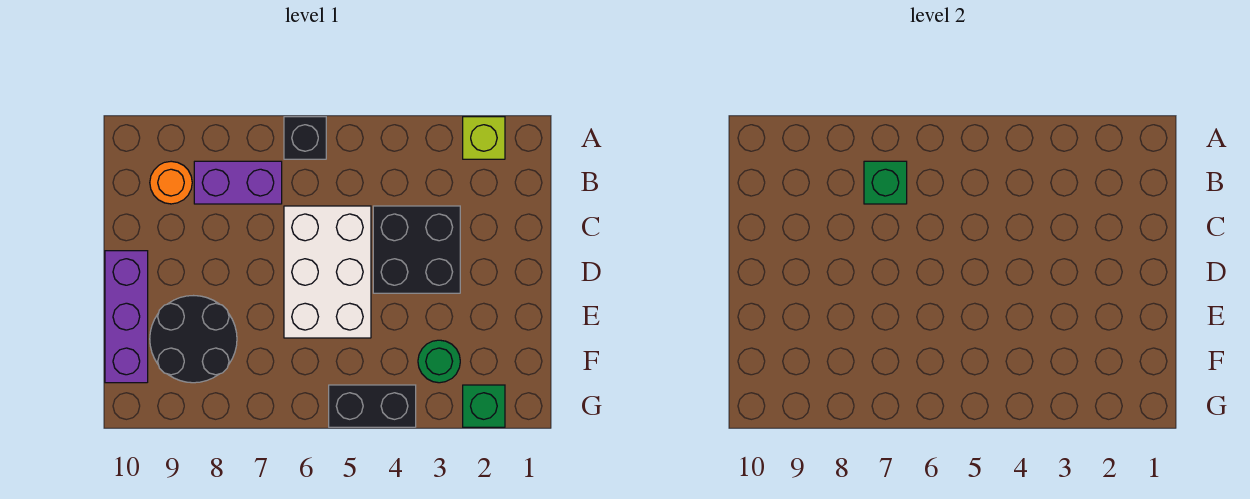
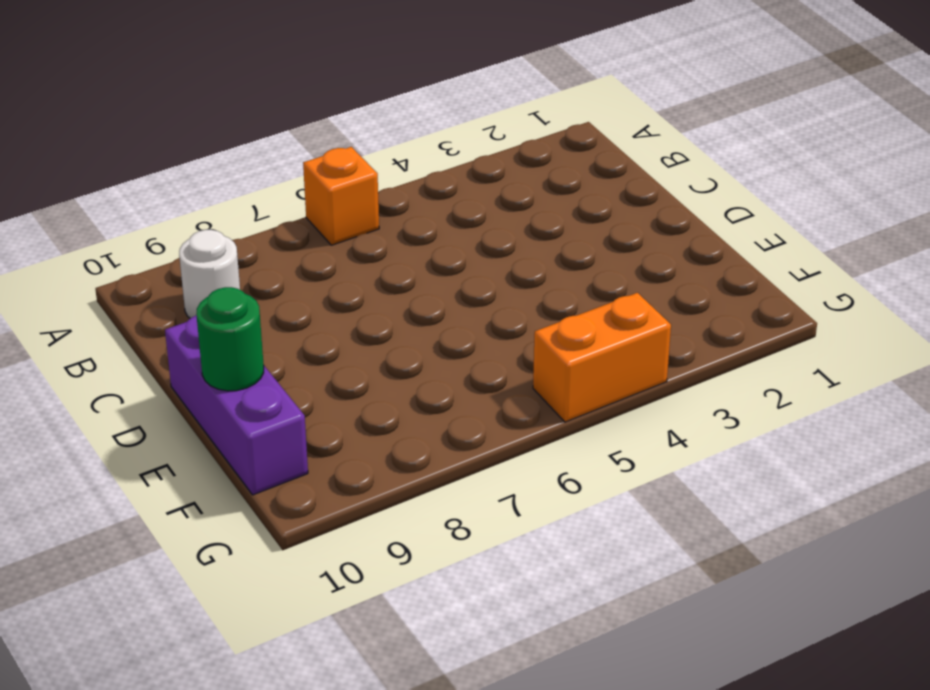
orange brick A6 level 1 -> black brick A6 level 1
white round brick B9 level 1 -> orange round brick B9 level 1
green round brick E10 level 2 -> green round brick F3 level 1
orange brick G4:G5 level 1 -> black brick G4:G5 level 1
none -> lime brick A2 level 1
none -> purple brick B7:B8 level 1
none -> black brick C3:D4 level 1

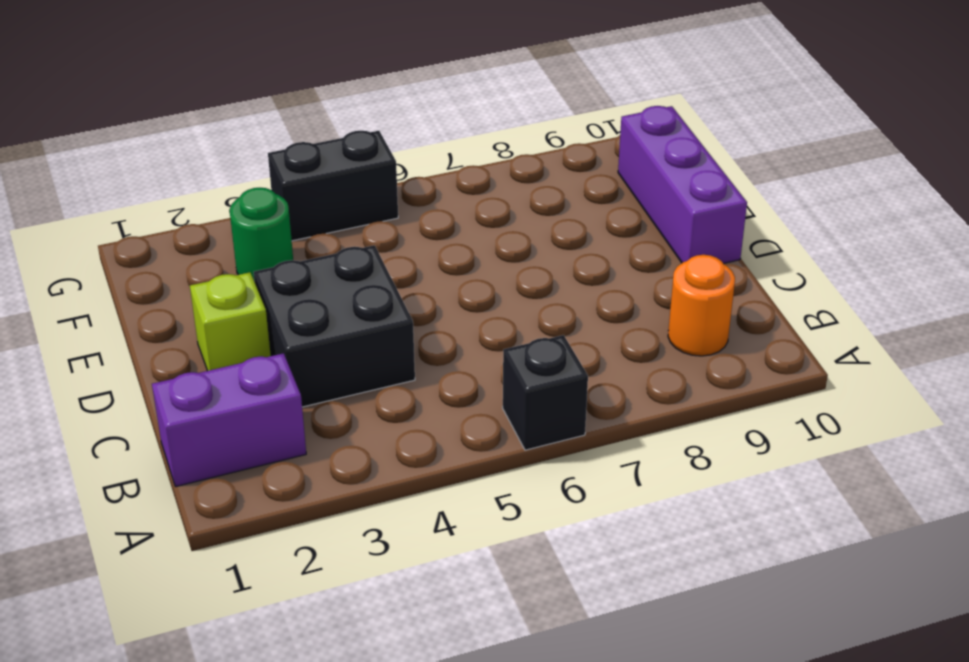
purple brick B1:B2 level 1 -> purple brick B7:B8 level 1
lime brick D2 level 1 -> lime brick A2 level 1
none -> white brick C5:E6 level 1
none -> black round brick E8:F9 level 1
none -> green brick G2 level 1

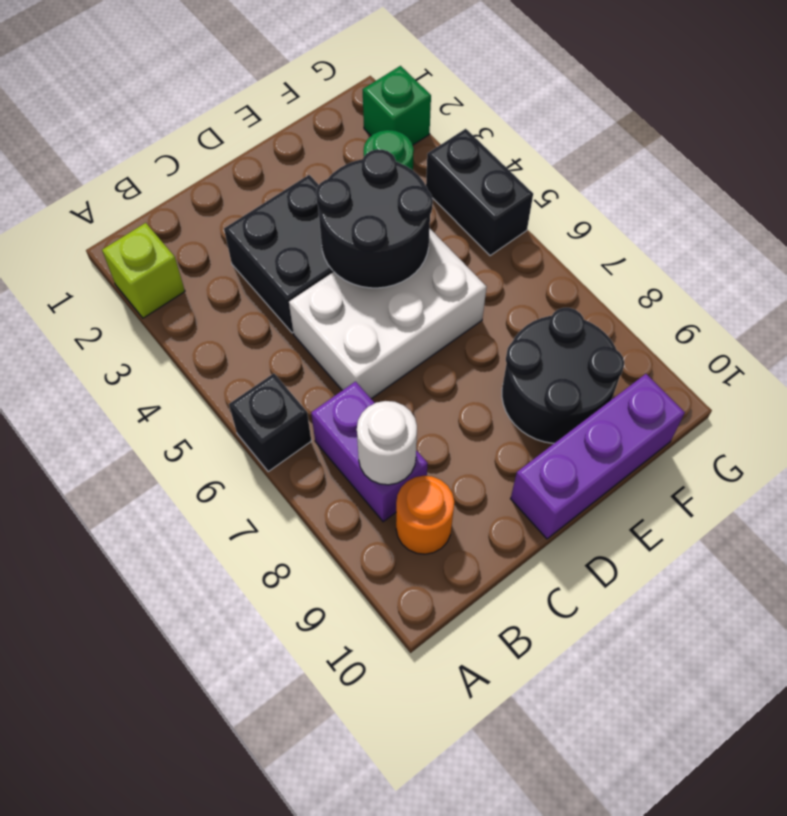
white round brick B8 level 2 -> none
black round brick D4:E5 level 2 -> none
none -> green brick B7 level 2

